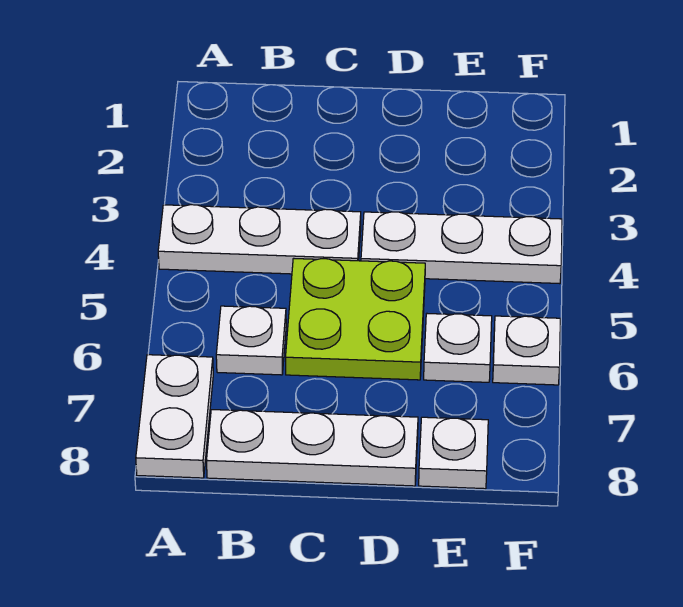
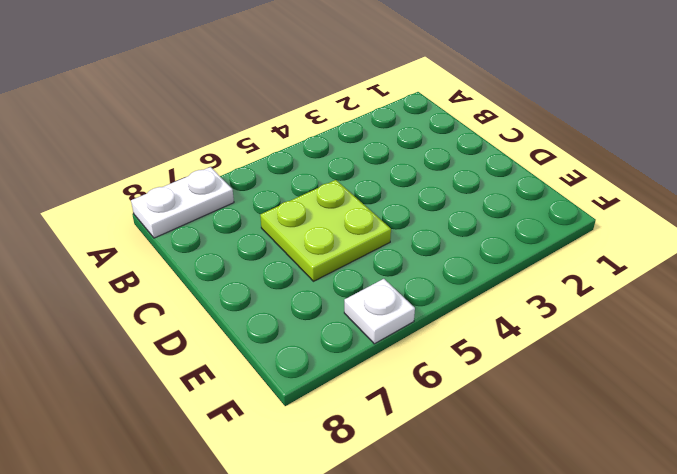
none -> white plate A4:C4 level 1
none -> white plate B6 level 1

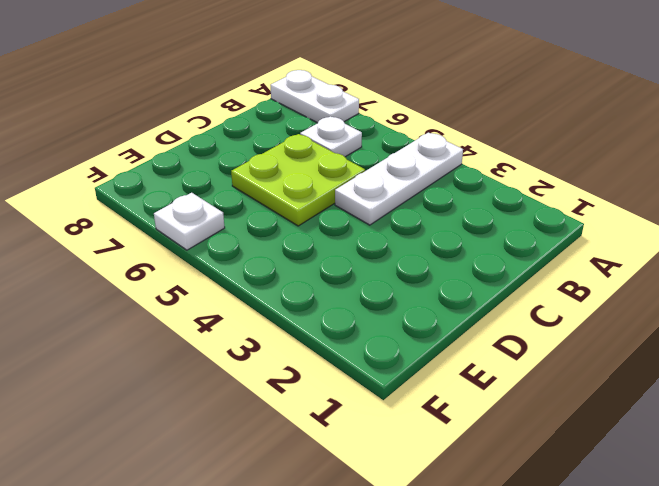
none -> white plate B8:D8 level 1
none -> white plate D4:F4 level 1

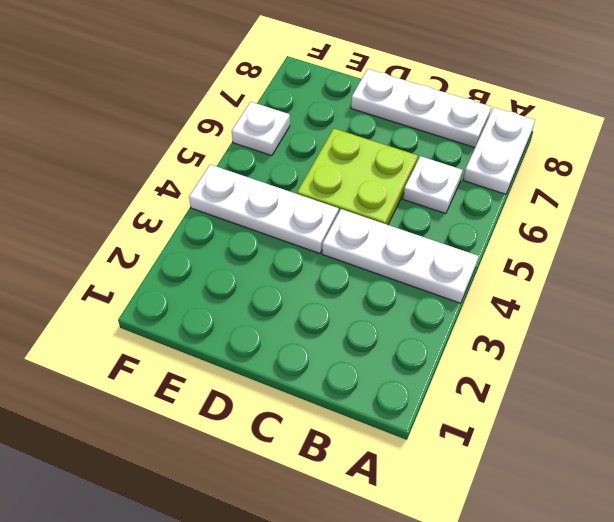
none -> white plate E6 level 1
none -> white plate E8 level 1

